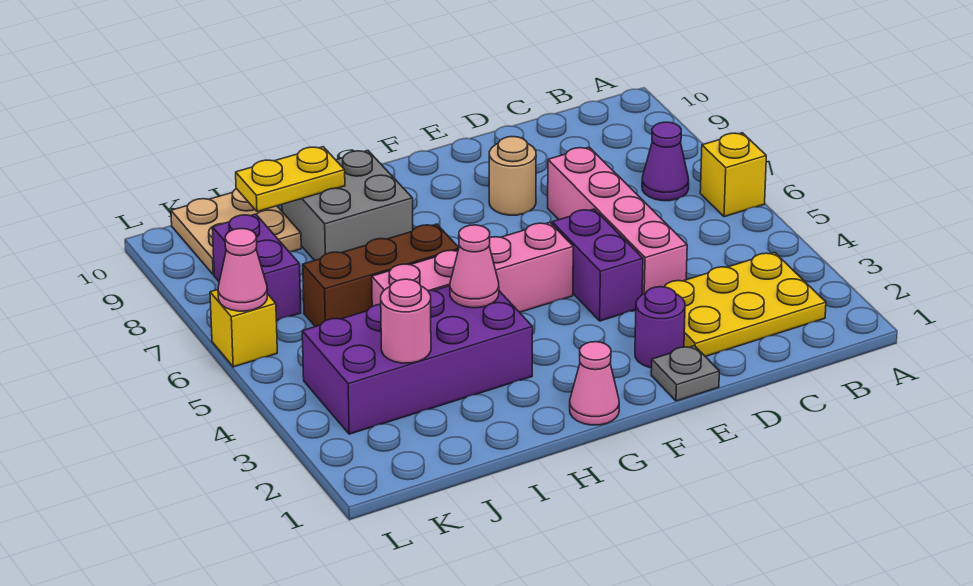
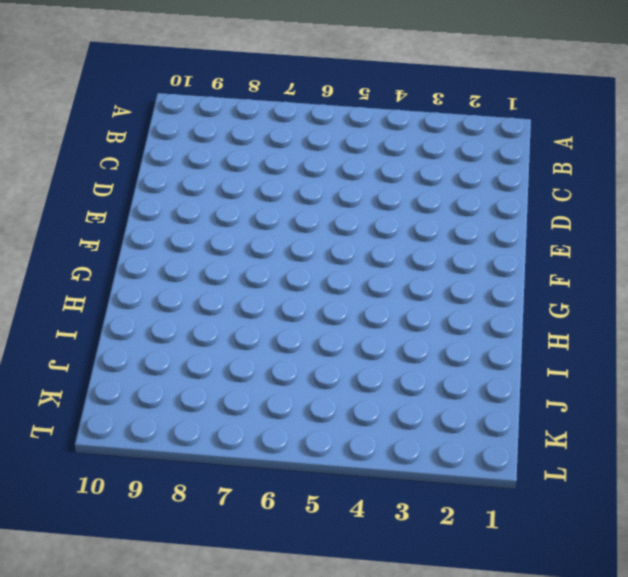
none -> yellow brick A6 level 1
none -> yellow plate B2:D3 level 1
none -> purple cone B7 level 1

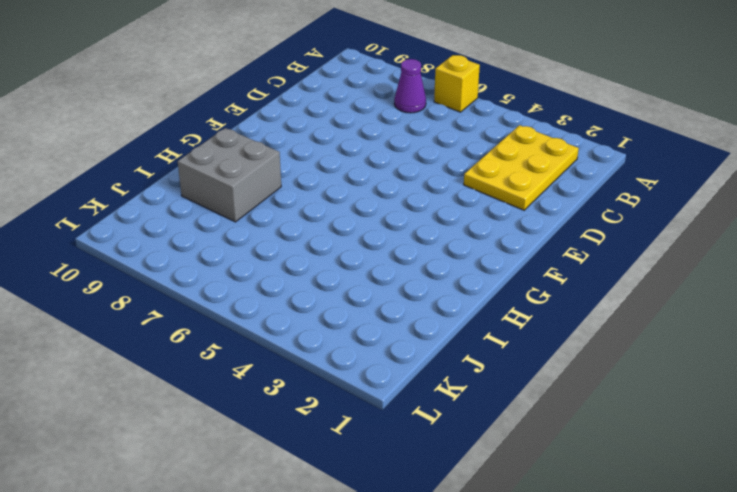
none -> pink brick D4:D7 level 1
none -> grey plate E1 level 1
none -> purple round brick E2 level 1

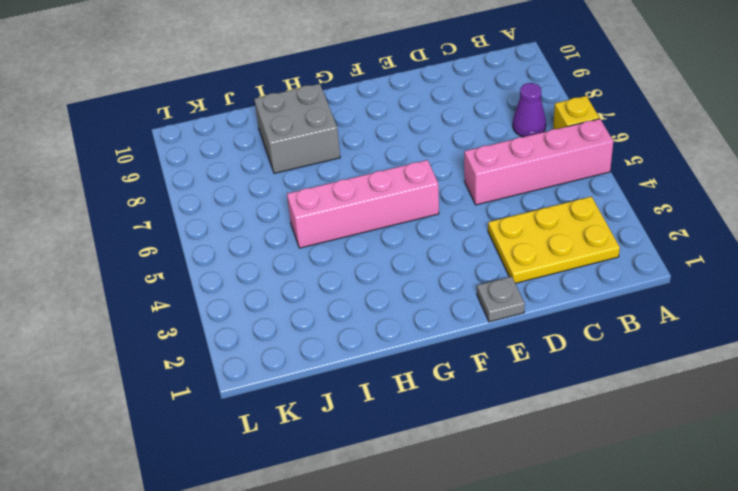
pink brick A5:D5 level 1 -> pink brick D4:D7 level 1
none -> purple round brick E2 level 1
none -> purple brick E4:E5 level 1
none -> tan round brick E8 level 1

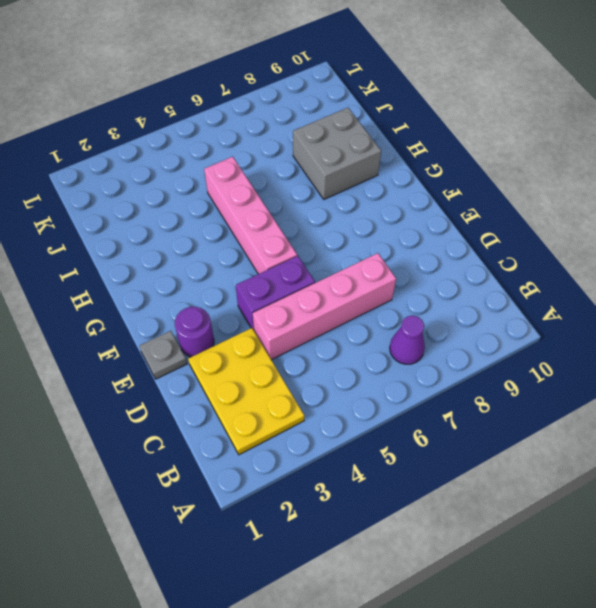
none -> yellow brick A6 level 1
none -> tan round brick E8 level 1
none -> pink cone G1 level 1

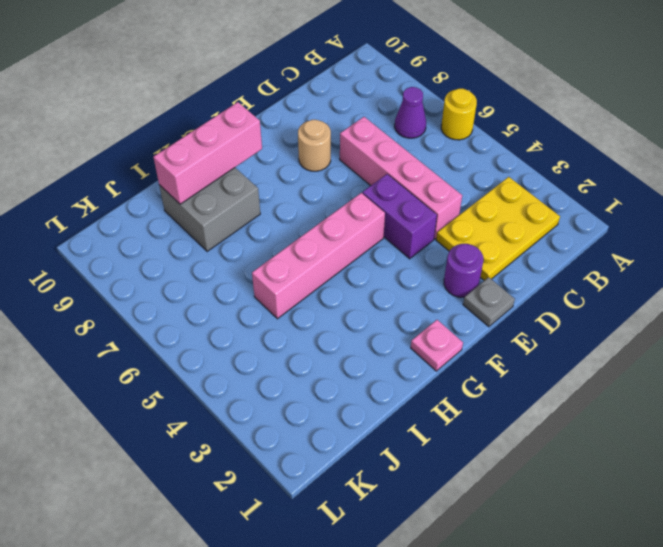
yellow round brick A6 level 1 -> yellow brick A6 level 1
pink plate G1 level 1 -> pink cone G1 level 1
pink brick G9:I9 level 2 -> yellow plate I9:J9 level 2
none -> purple brick H3:K4 level 1
none -> brown brick H6:J6 level 1
none -> tan plate J9:K10 level 1

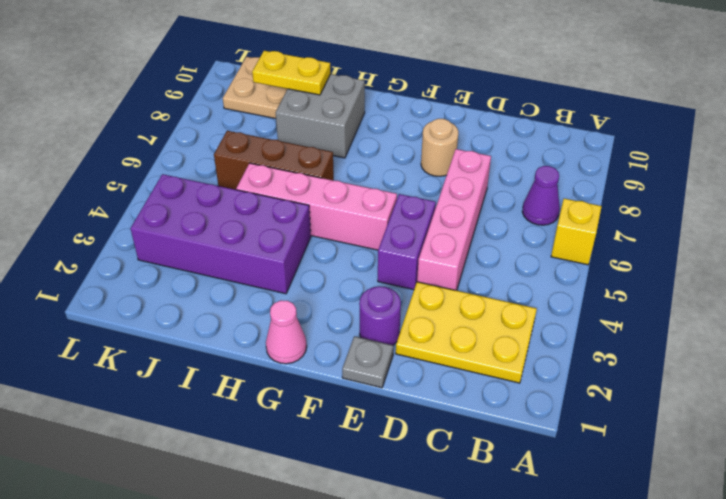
none -> purple brick K7:K8 level 1
none -> yellow brick L6 level 1
none -> pink cone H4 level 2

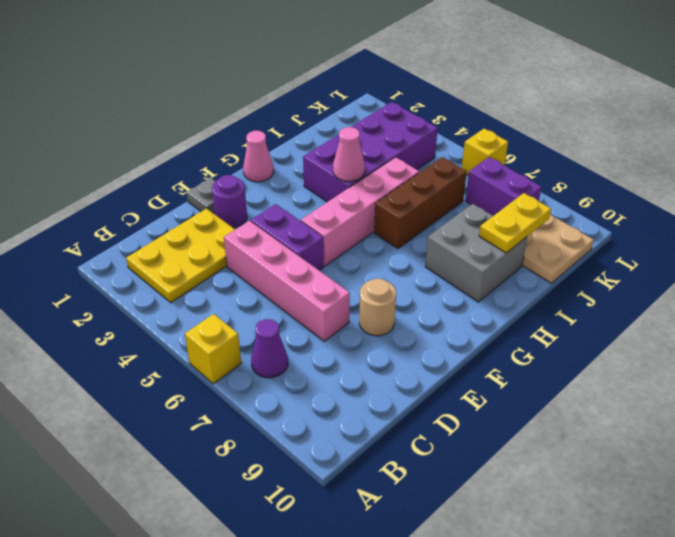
none -> pink round brick J3 level 2
none -> pink cone L6 level 2

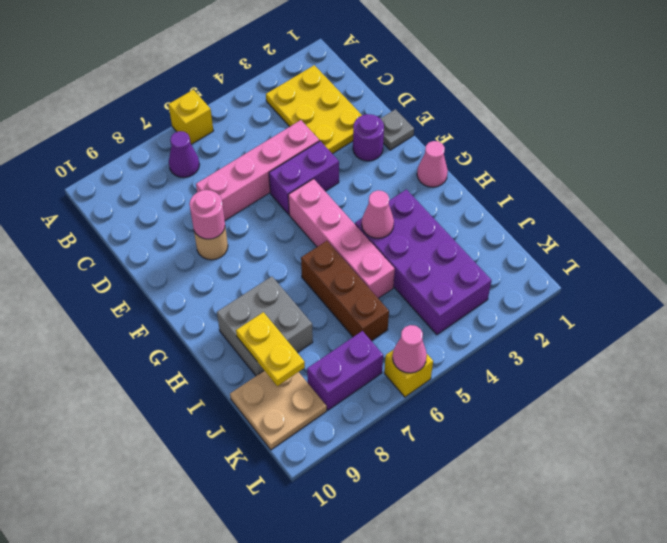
pink round brick E8 level 2 -> pink round brick J3 level 2

